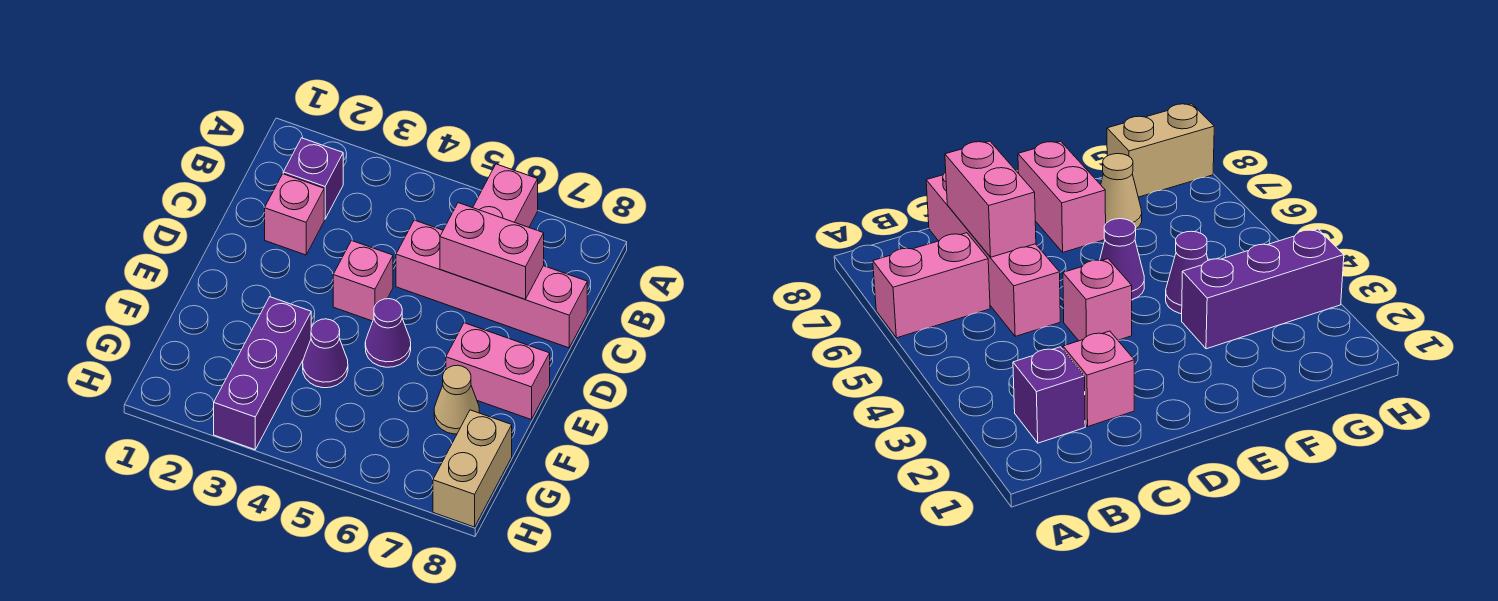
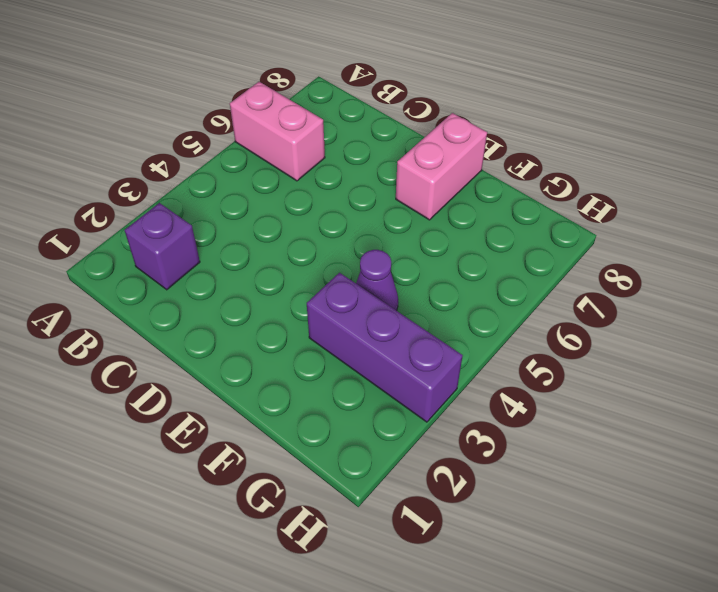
none -> pink brick C2 level 1
none -> pink brick C5:C8 level 1
none -> pink brick D4 level 1

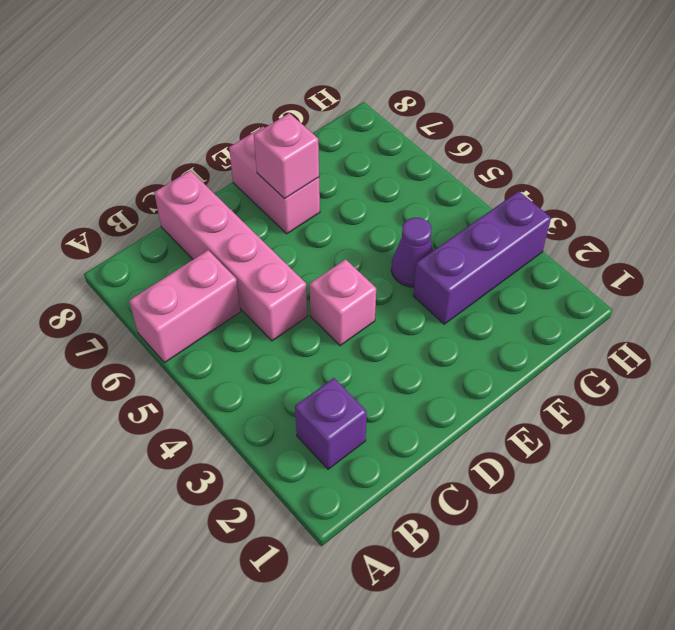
pink brick E7 level 2 -> pink brick C2 level 1
none -> purple cone E5 level 1
none -> tan cone F7 level 1
none -> tan brick G8:H8 level 1

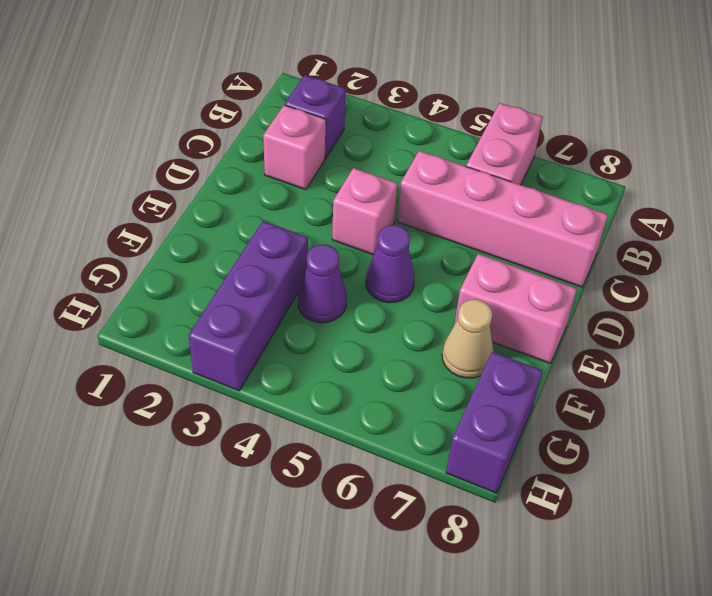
purple brick G8:H8 level 1 -> tan brick G8:H8 level 1
none -> pink brick C6:C7 level 2

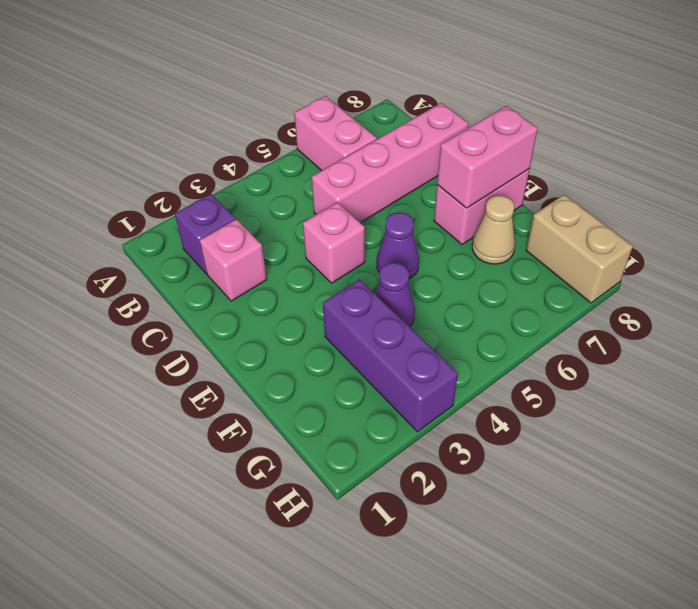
pink brick E7:E8 level 2 -> pink brick C6:C7 level 2

